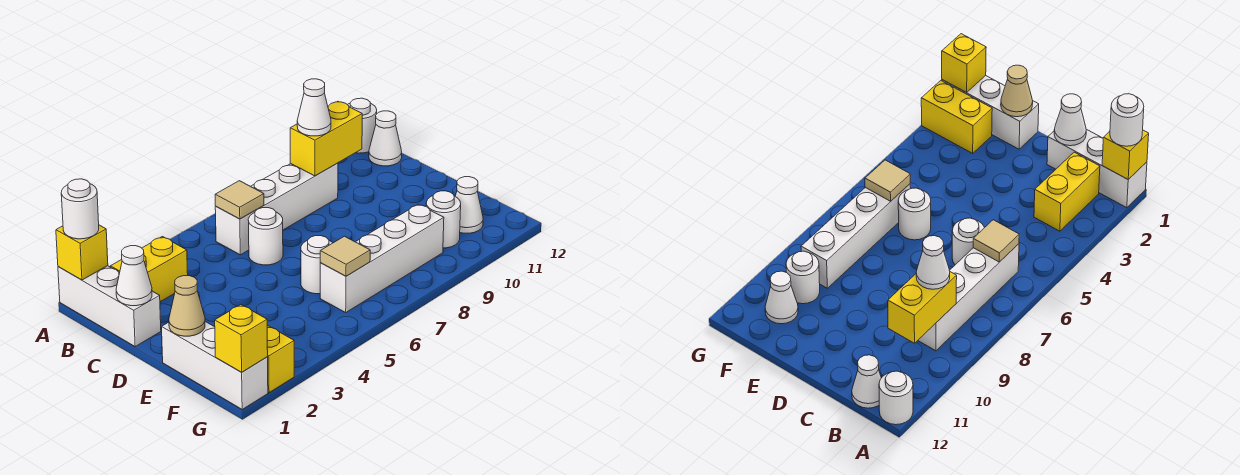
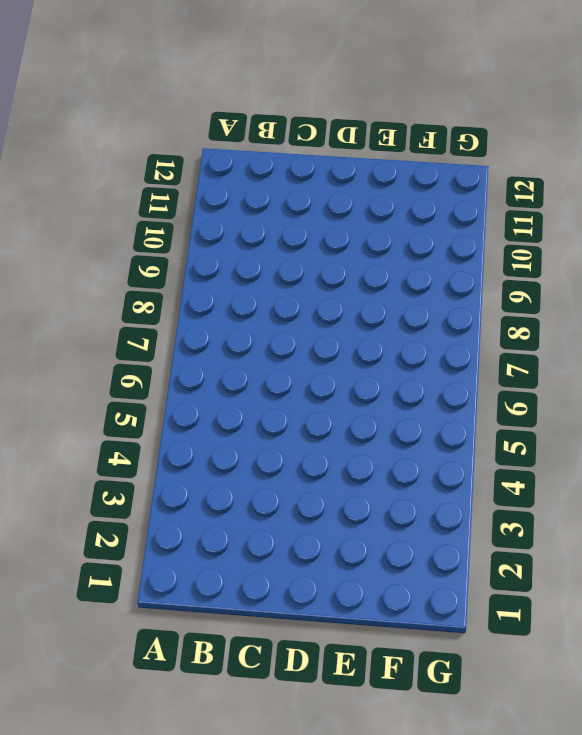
none -> white brick A1:C1 level 1
none -> white round brick A12 level 1
none -> yellow brick B2:B3 level 1

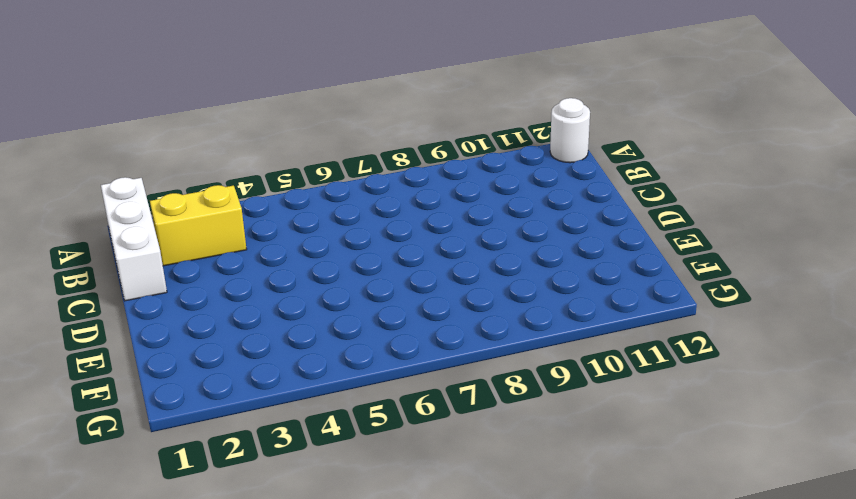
none -> white brick B6:B9 level 1
none -> white cone B12 level 1
none -> white round brick C6 level 1

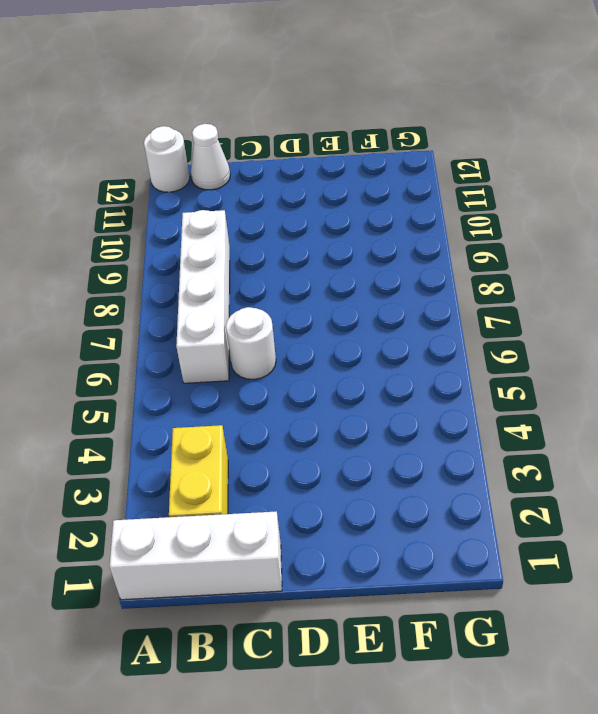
none -> white brick E1:G1 level 1
none -> white round brick E6 level 1
none -> yellow brick F2:G2 level 1

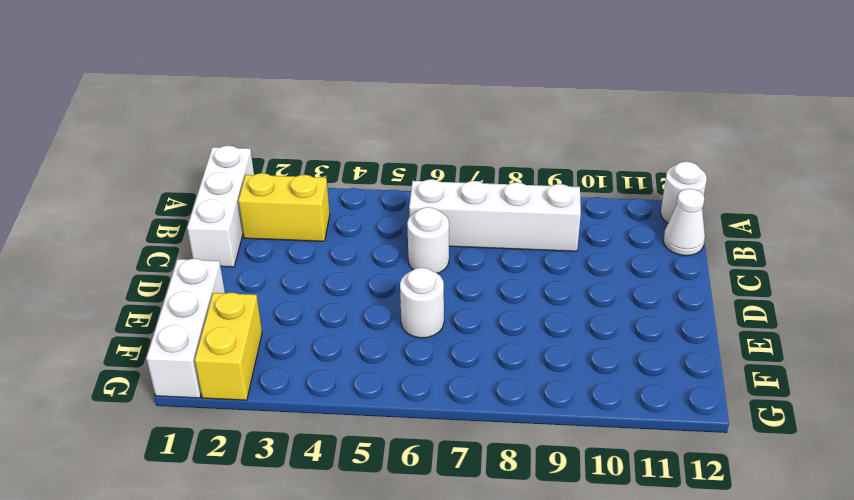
none -> white brick F6:F9 level 1
none -> white round brick F10 level 1
none -> white cone F11 level 1

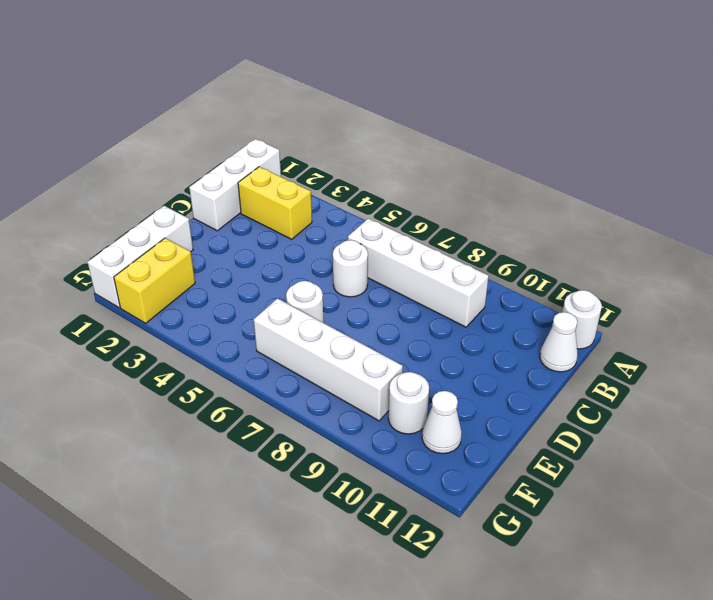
none -> yellow brick A1 level 2
none -> tan tile B6 level 2
none -> yellow brick B9:B10 level 2

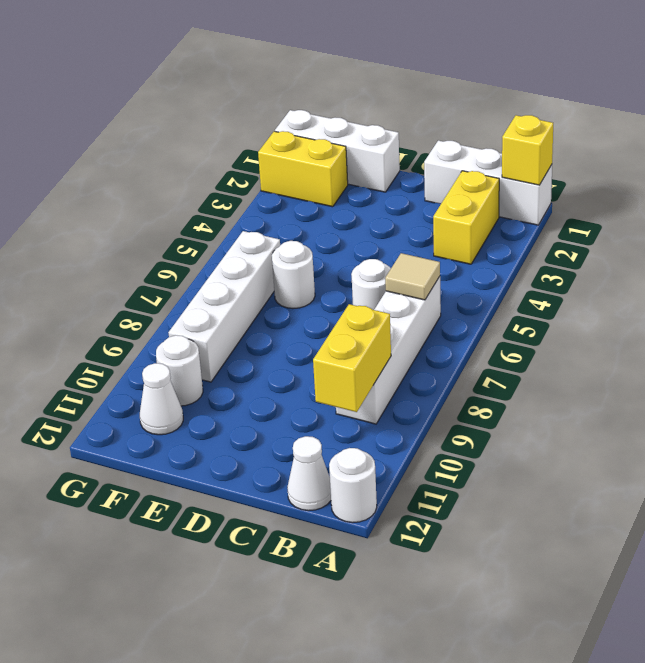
none -> white cone C1 level 2
none -> tan cone E1 level 2
none -> tan tile F6 level 2

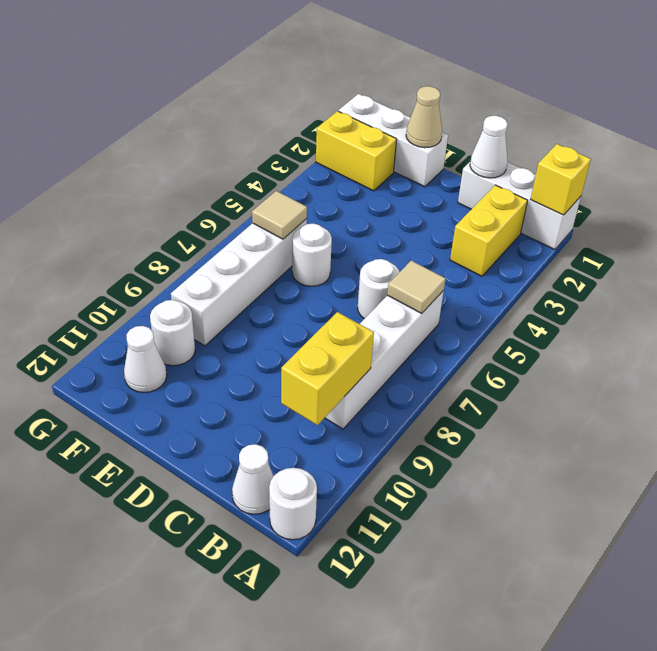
none -> yellow brick G1 level 2
none -> white round brick A1 level 3
none -> white cone B9 level 3

